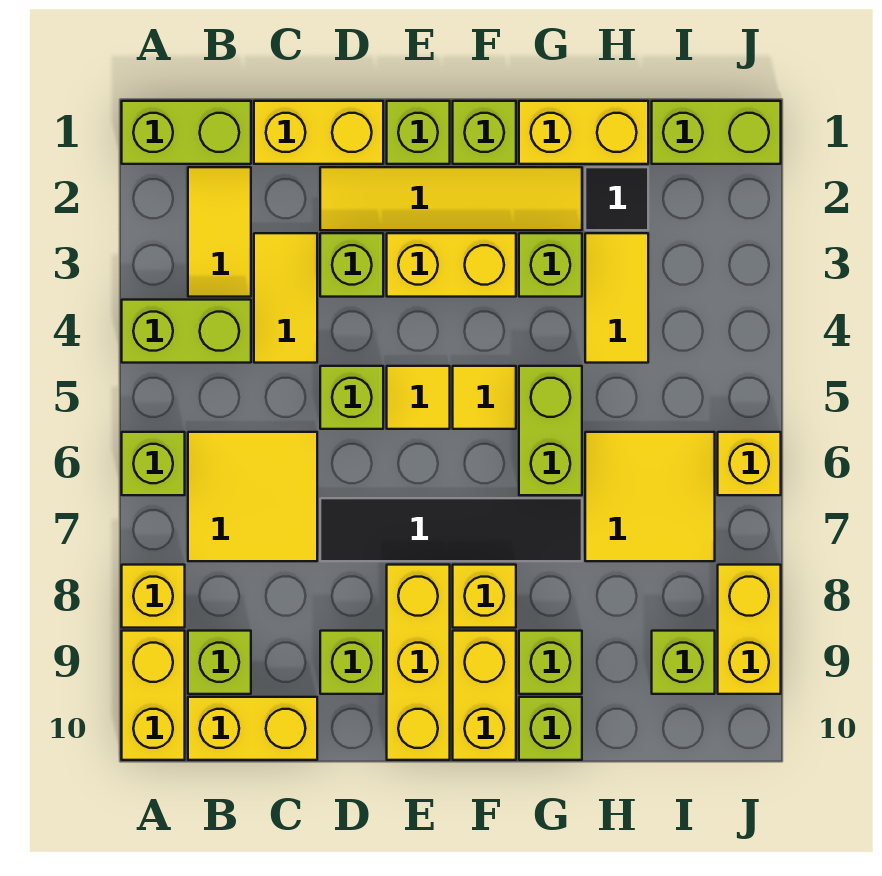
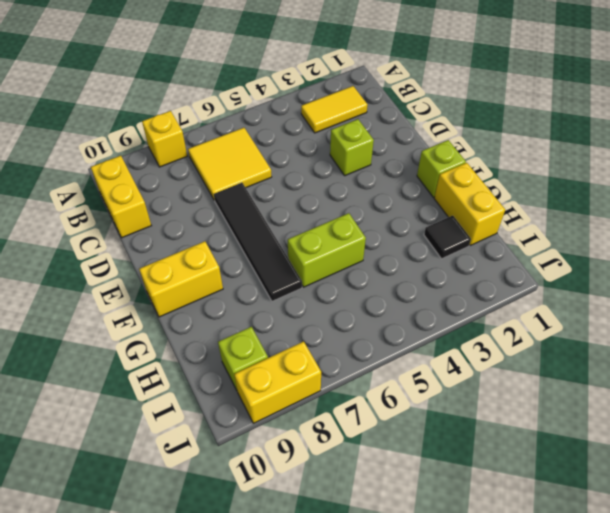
none -> lime brick A1:B1 level 1
none -> lime brick A4:B4 level 1
none -> lime brick A6 level 1
none -> yellow brick A9:A10 level 1

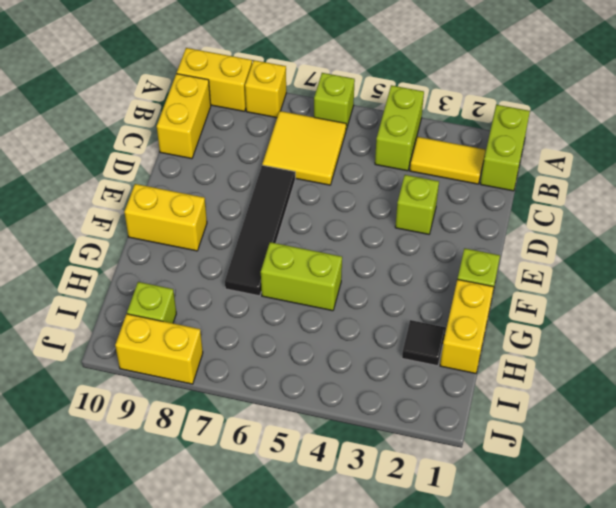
none -> lime brick B9 level 1
none -> yellow brick C1:D1 level 1
none -> yellow tile C3:C4 level 1
none -> yellow tile D2:G2 level 1

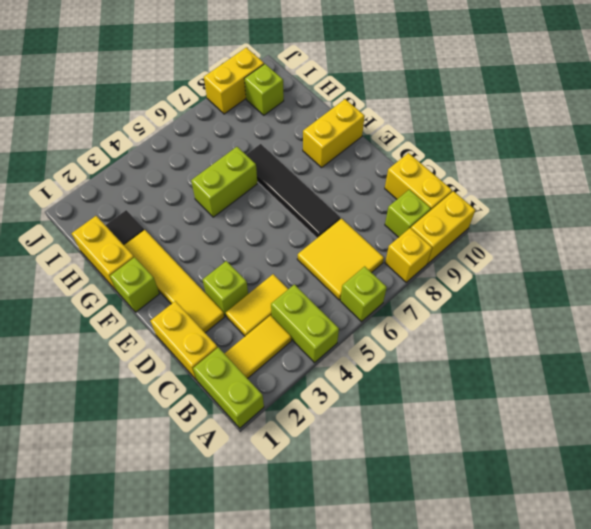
none -> lime brick D5 level 1
none -> lime brick D9 level 1
none -> lime brick E1 level 1
none -> yellow brick E3:F3 level 1

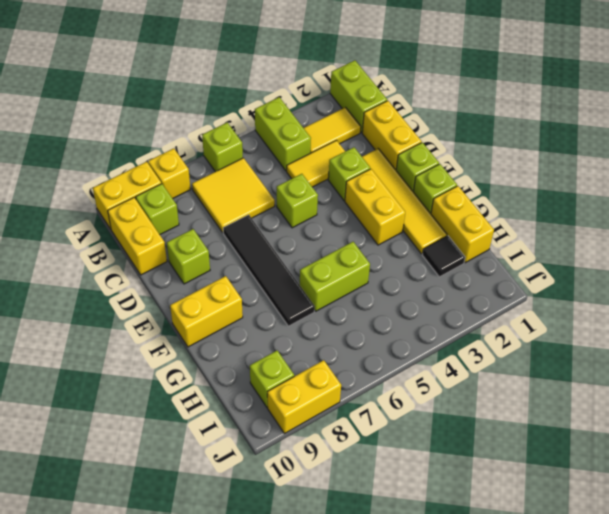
none -> yellow tile E5 level 1
none -> yellow brick E8:E10 level 1
none -> yellow tile F5 level 1
none -> yellow brick F8 level 1

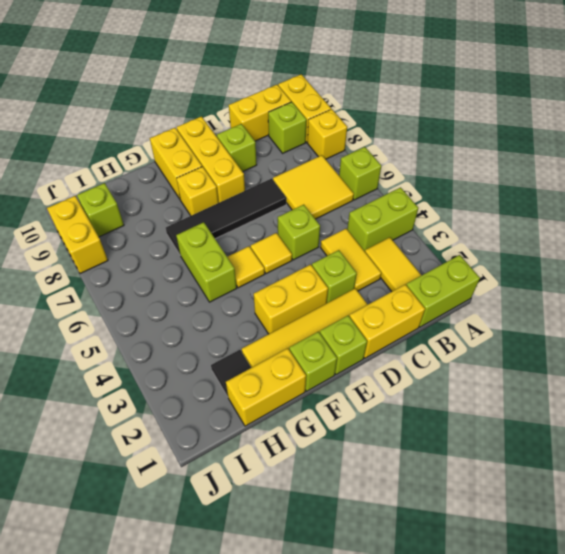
none -> lime brick G3 level 1
none -> lime brick G9 level 1
none -> lime brick G10 level 1
none -> yellow tile H3:H4 level 1

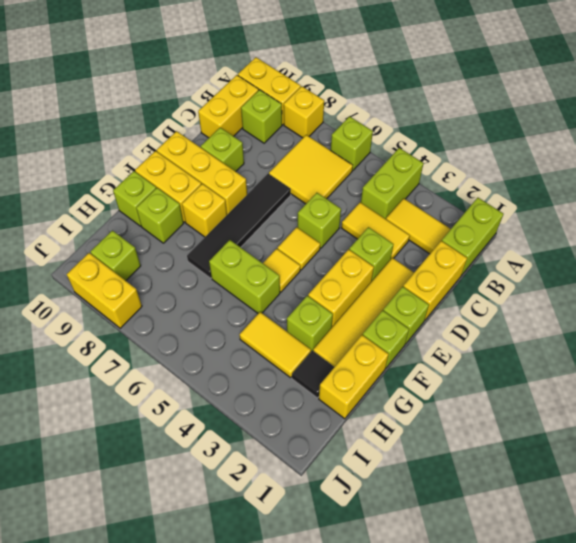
none -> yellow tile H6:I7 level 1
none -> lime brick I1:J1 level 1
none -> yellow brick J6 level 1

